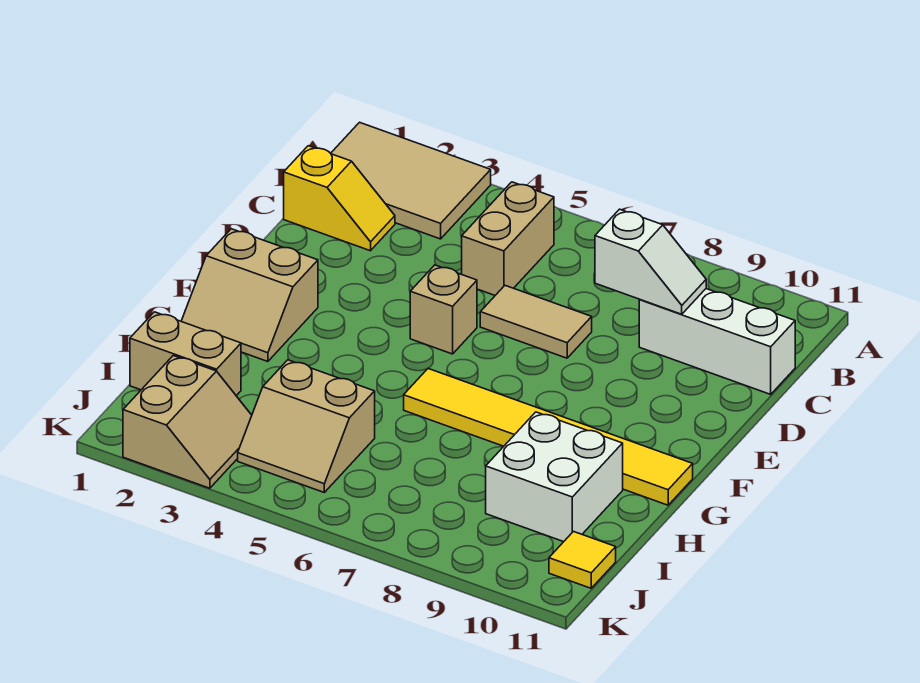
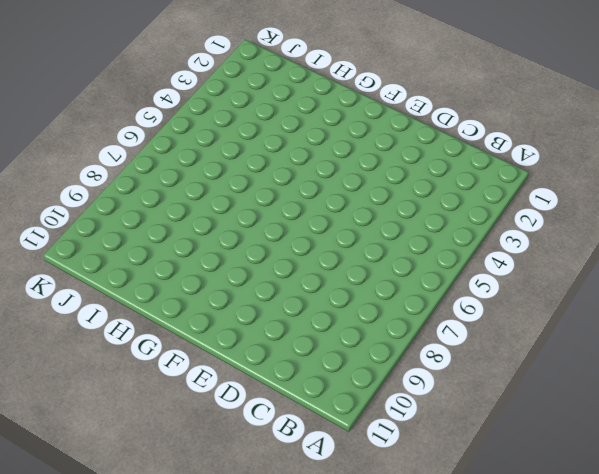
none -> tan tile A1:B3 level 1
none -> tan brick B5:C5 level 1
none -> yellow slope C1:C2 level 1 top 1

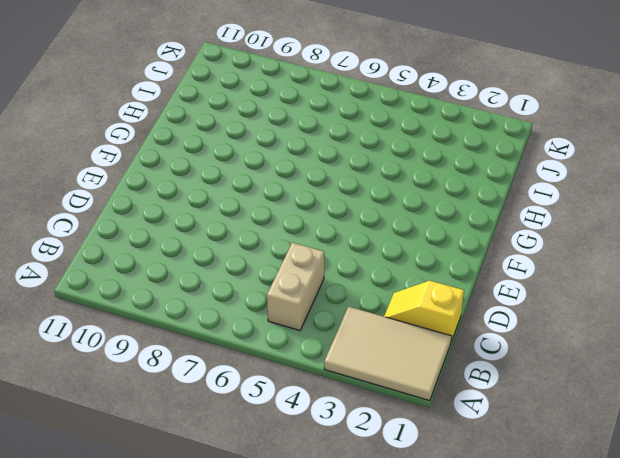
none -> white brick C9:C11 level 1
none -> tan tile D6:D7 level 1
none -> tan brick E5 level 1

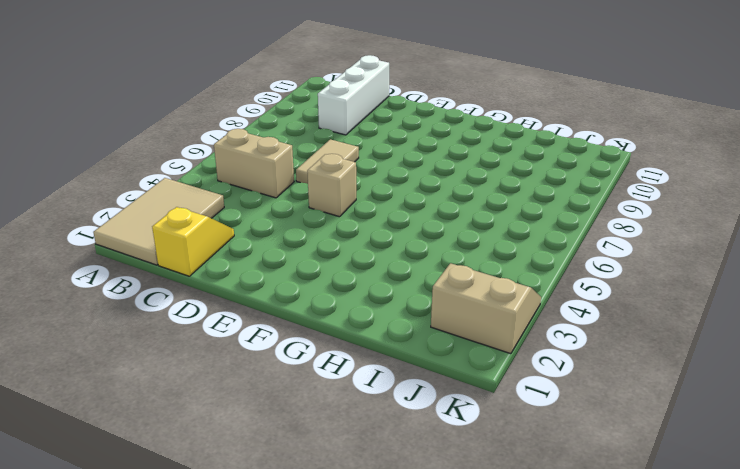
none -> tan slope F1:G2 level 1 top F
none -> yellow tile G6:G11 level 1
none -> white brick H9:I10 level 1

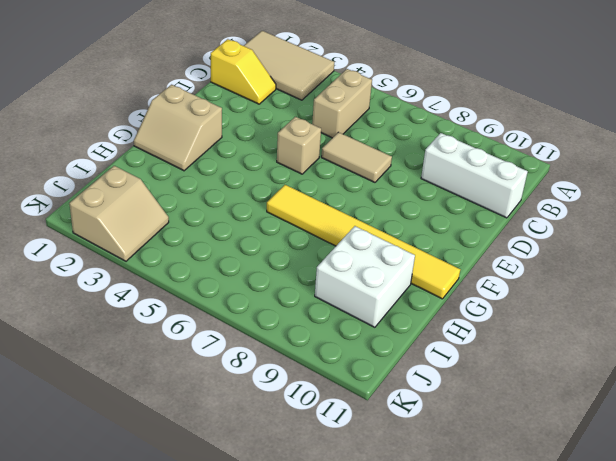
none -> tan brick I1:I2 level 1
none -> tan slope I4:J5 level 1 top I
none -> yellow tile J11 level 1

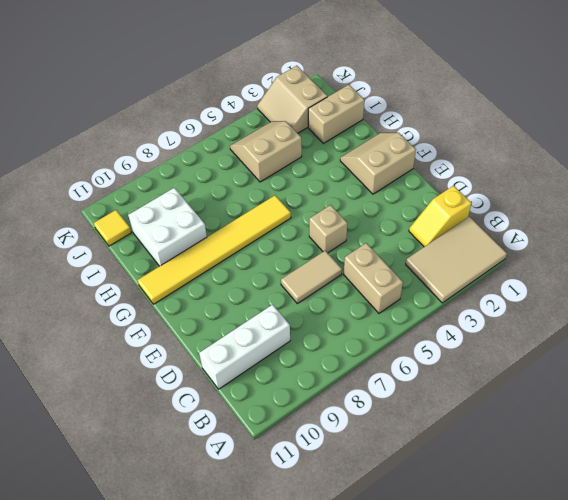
none -> white slope C8:C9 level 2 top 8

